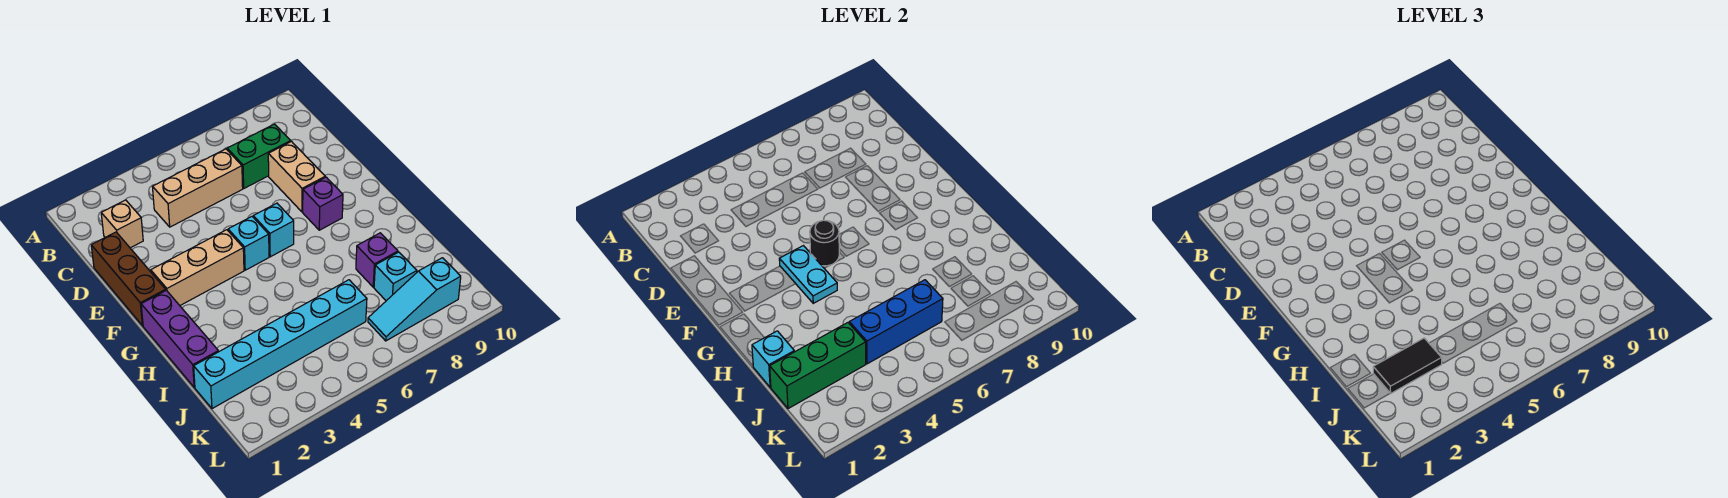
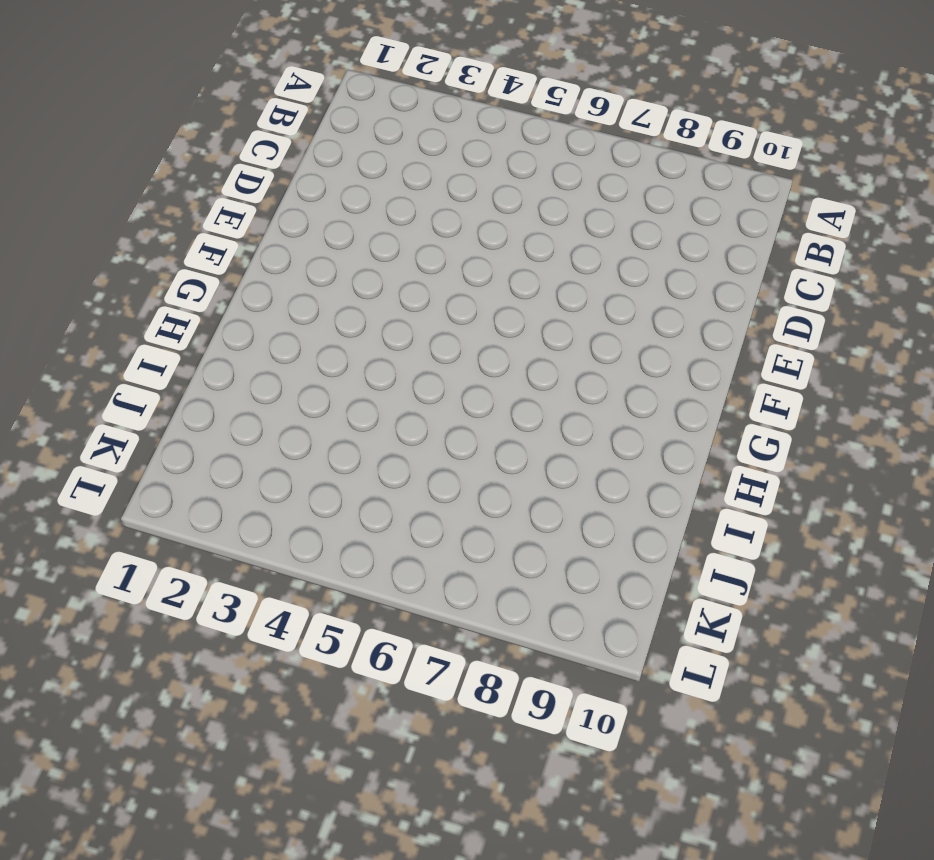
none -> tan brick C2 level 1
none -> tan brick C4:C6 level 1
none -> green brick C7:C8 level 1

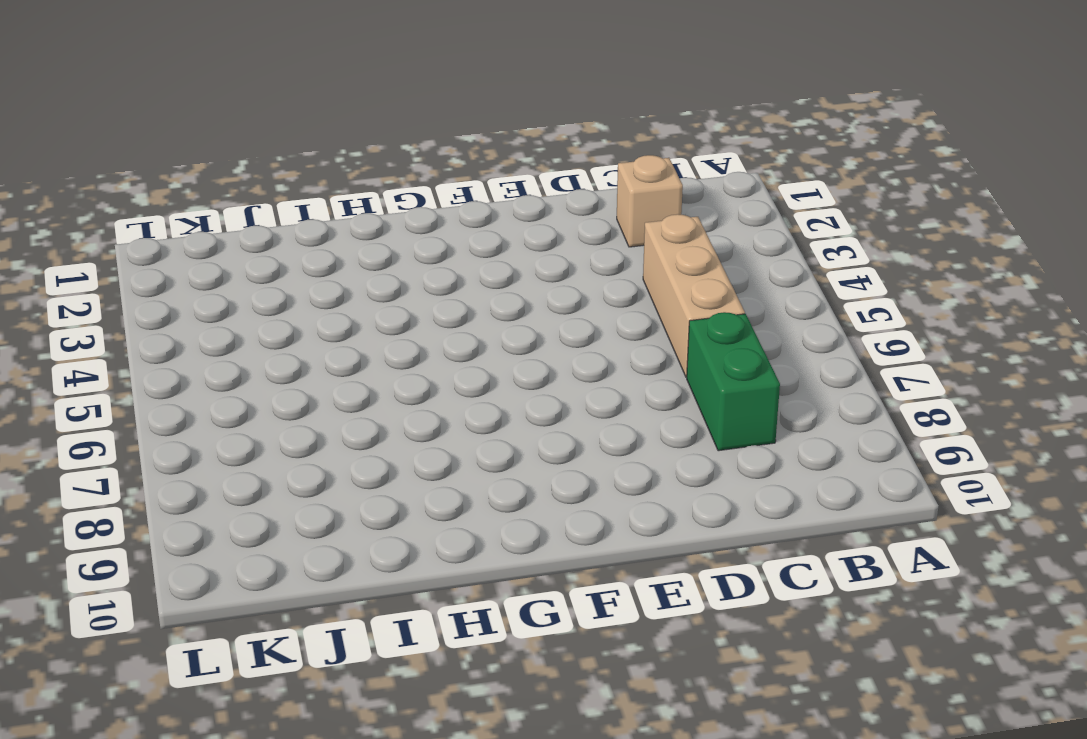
none -> brown brick D1:F1 level 1
none -> tan brick D8:E8 level 1
none -> tan brick F2:F4 level 1

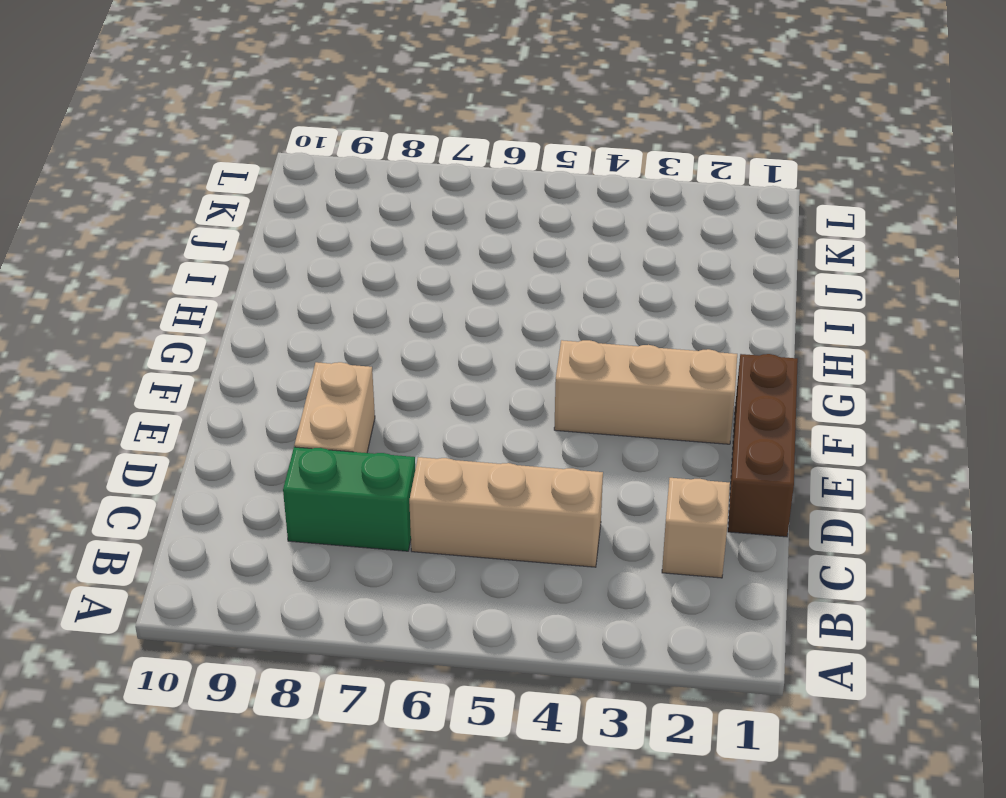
none -> cyan brick F5 level 1
none -> cyan brick F6 level 1
none -> purple brick F8 level 1

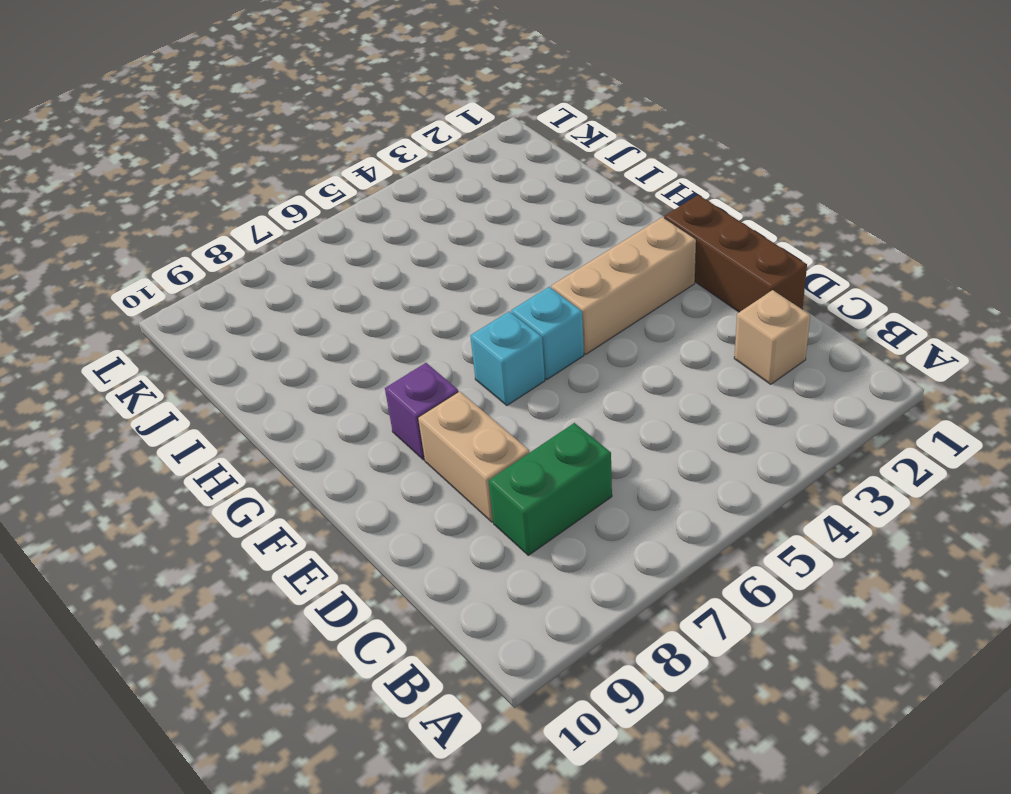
none -> tan brick C4:C6 level 1
none -> purple brick G1:I1 level 1
none -> purple brick I8 level 1

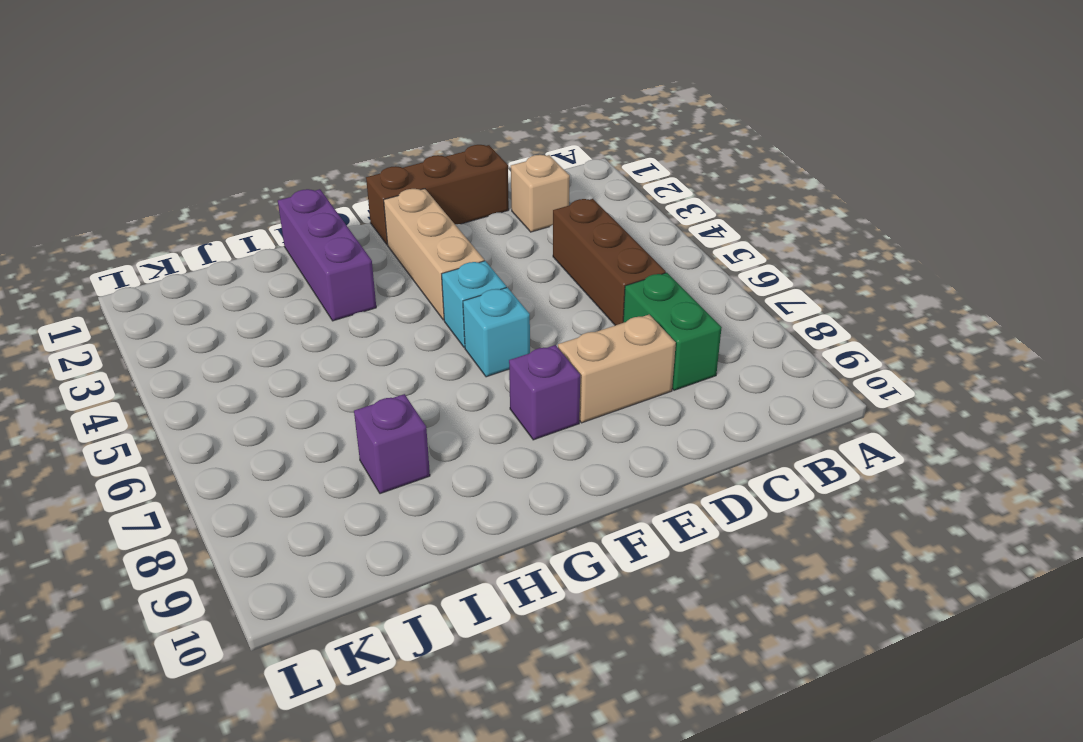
brown brick C4:C6 level 1 -> tan brick C4:C6 level 1
purple brick H1:H3 level 1 -> purple brick G1:I1 level 1
none -> cyan brick J1:J6 level 1
none -> cyan brick J8 level 1
none -> cyan slope K7:K9 level 1 top 9

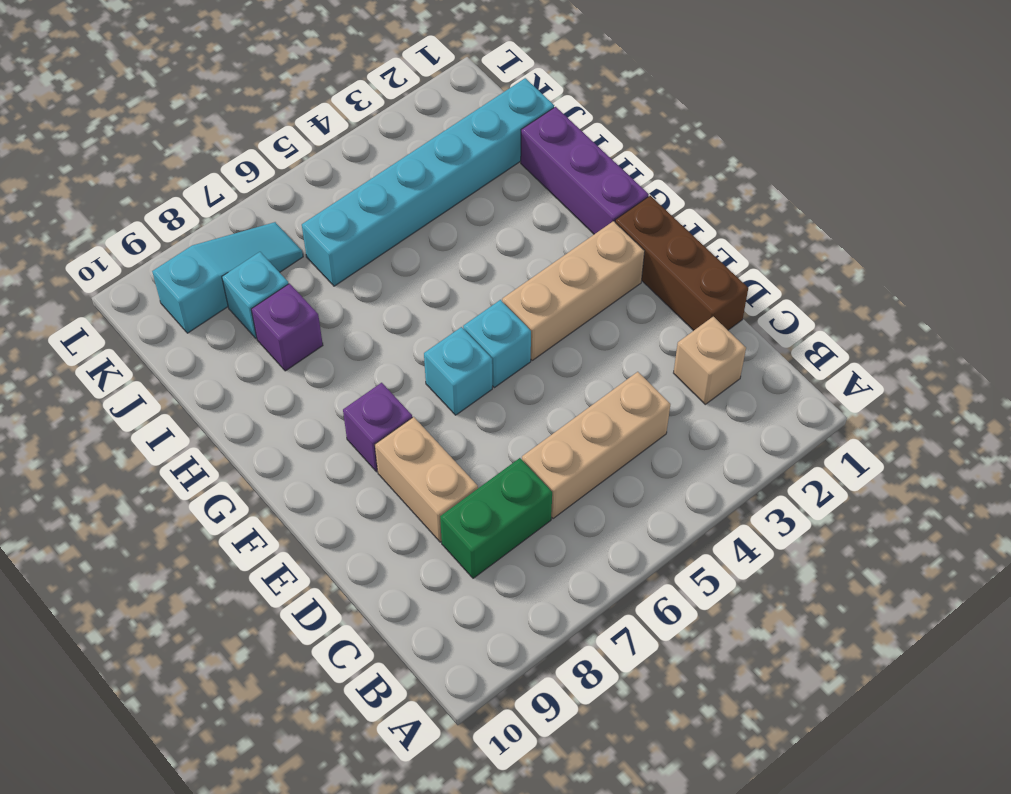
none -> cyan plate F4:G4 level 2
none -> black round brick F5 level 2
none -> cyan brick I1 level 2

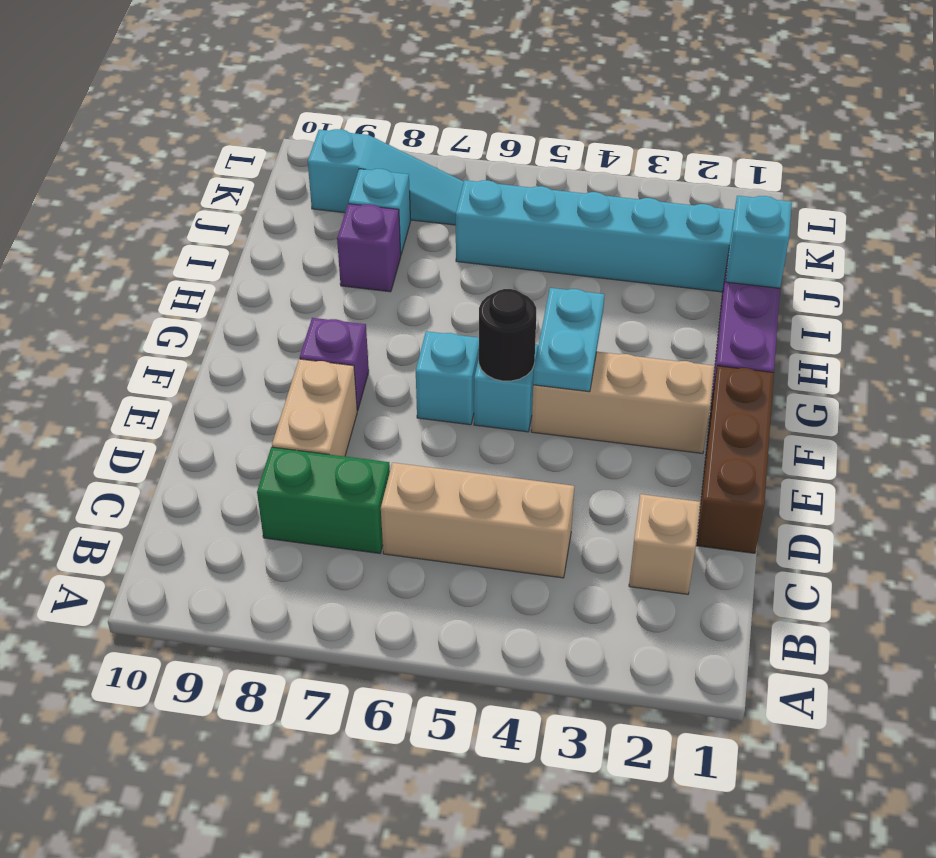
none -> green brick J1:J3 level 2
none -> blue brick J4:J6 level 2
none -> black tile J2:J3 level 3

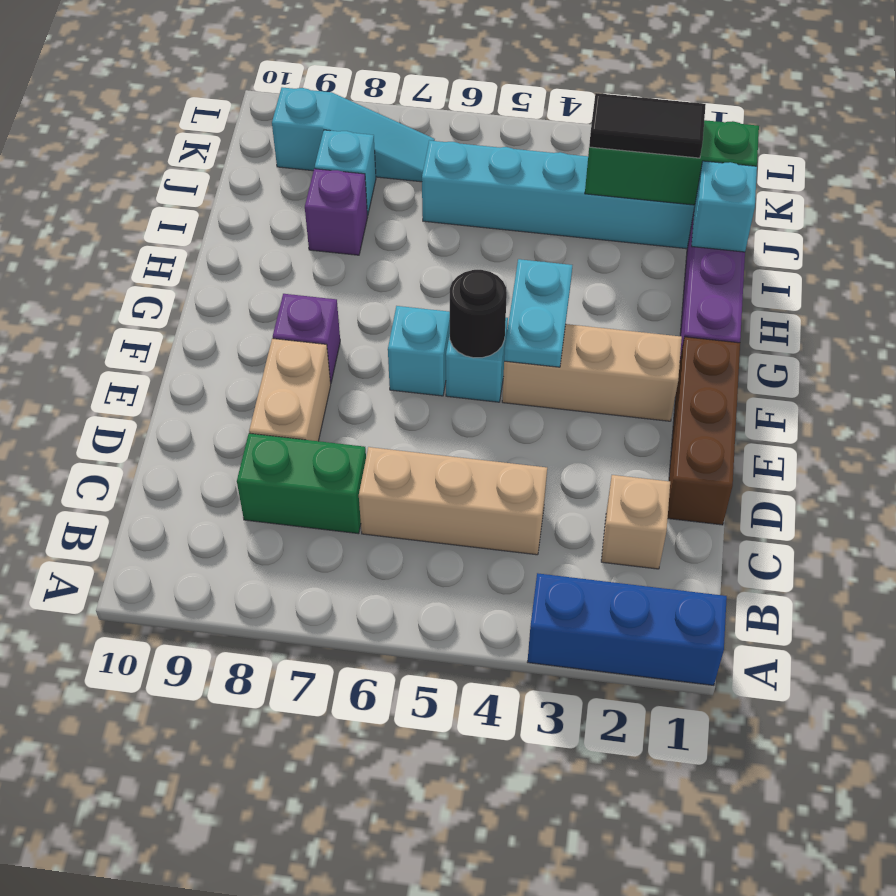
blue brick A1:A3 level 1 -> blue brick J4:J6 level 2

